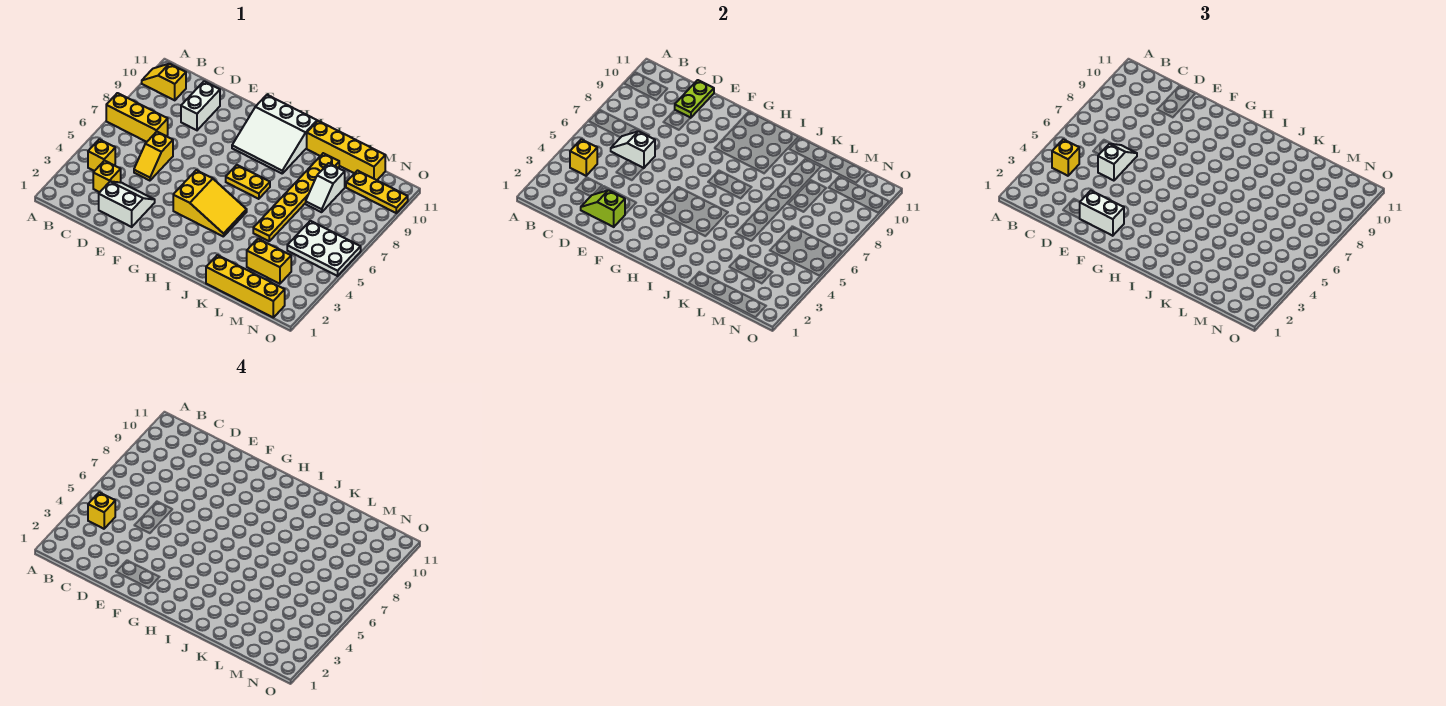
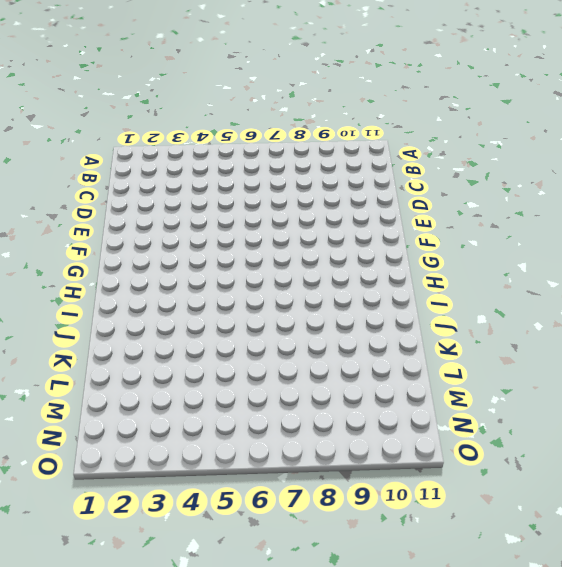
none -> yellow brick A7:C7 level 1
none -> yellow slope A10:B10 level 1 top B
none -> yellow brick B4 level 1

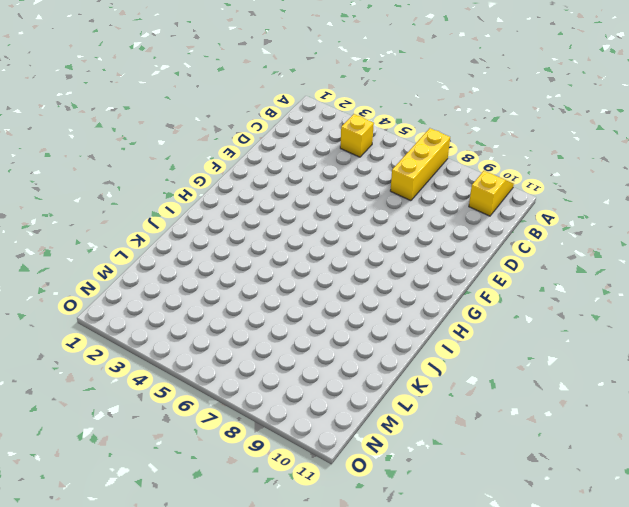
none -> yellow brick C3 level 1
none -> white slope D2:E3 level 1 top 2
none -> yellow slope D5:D6 level 1 top 6

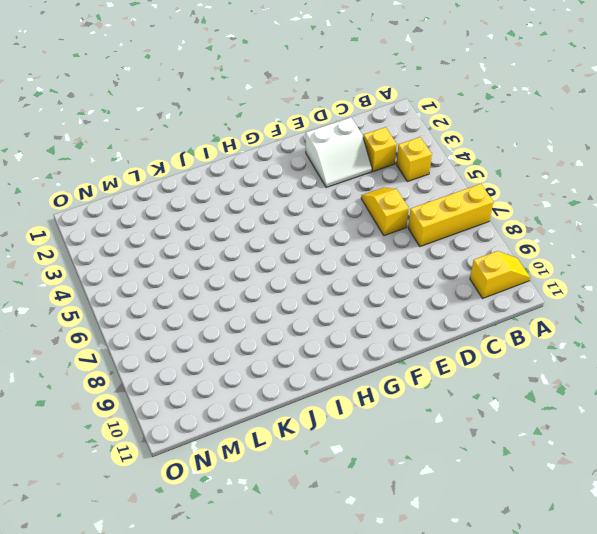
none -> white brick D9:D10 level 1
none -> yellow slope G4:I5 level 1 top G
none -> white slope G9:I11 level 1 top 11

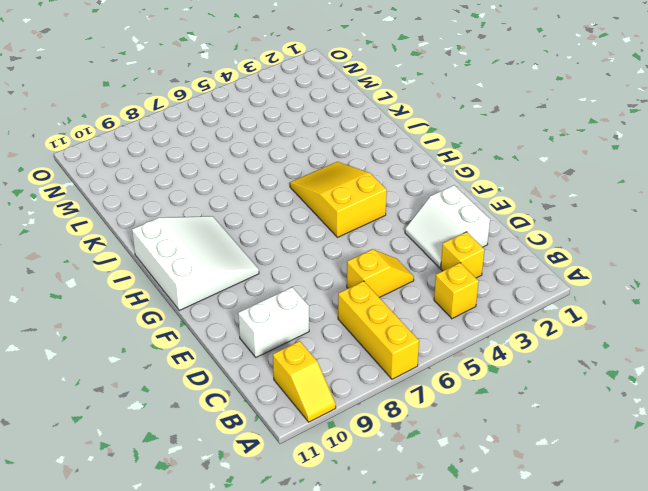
none -> yellow plate H7:I7 level 1
none -> yellow brick J11:M11 level 1
none -> yellow brick K1:N1 level 1

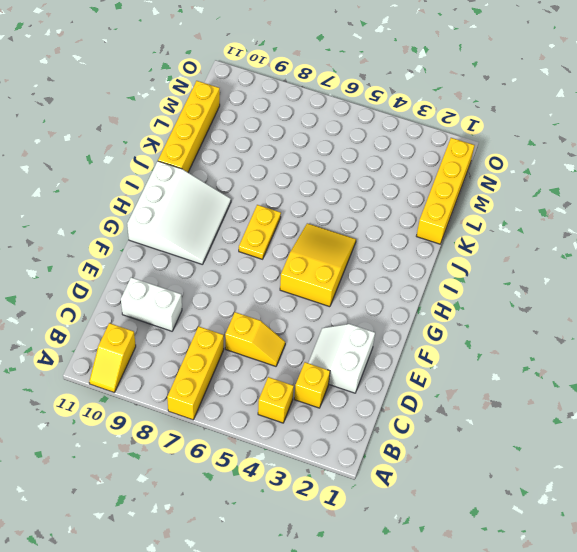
none -> yellow plate K5:K10 level 1
none -> yellow brick L3:M3 level 1
none -> white slope L8:L9 level 1 top 9

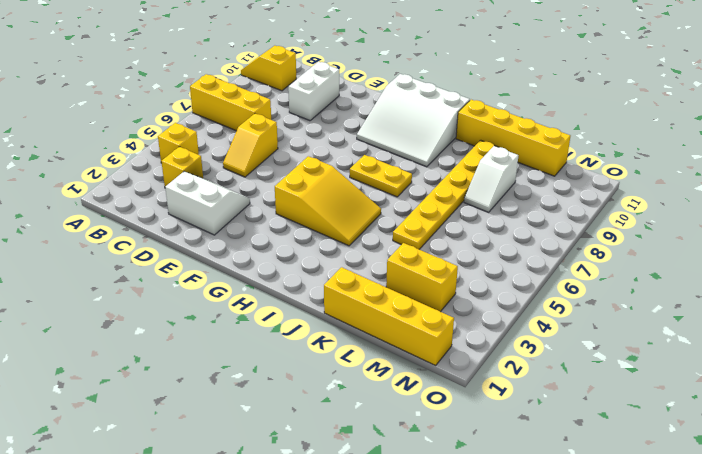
none -> white plate M5:O6 level 1
none -> yellow plate M10:O10 level 1
none -> yellow brick B4 level 2

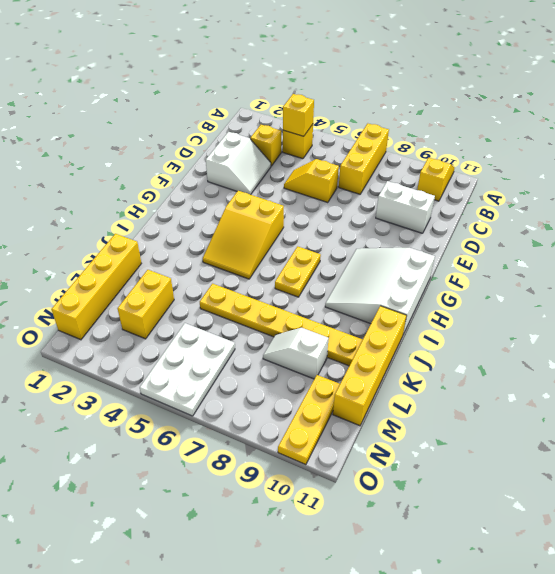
none -> white slope C6:D6 level 2 top D
none -> lime slope D2:E2 level 2 top E
none -> lime plate D10:D11 level 2

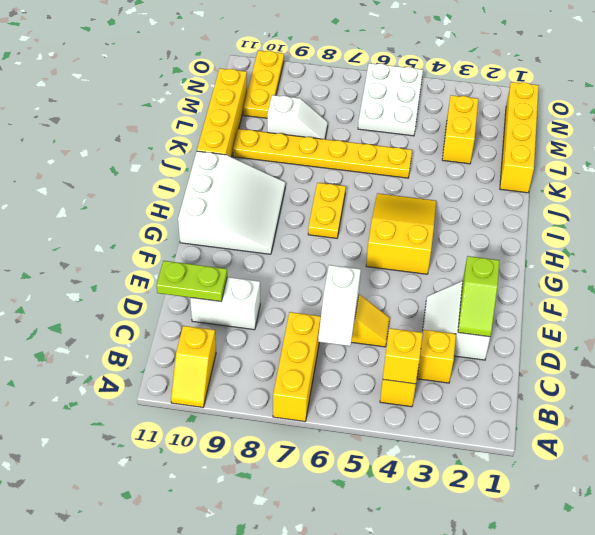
none -> yellow brick B4 level 3
none -> white slope D5:D6 level 3 top 5
none -> white brick E2:F2 level 3

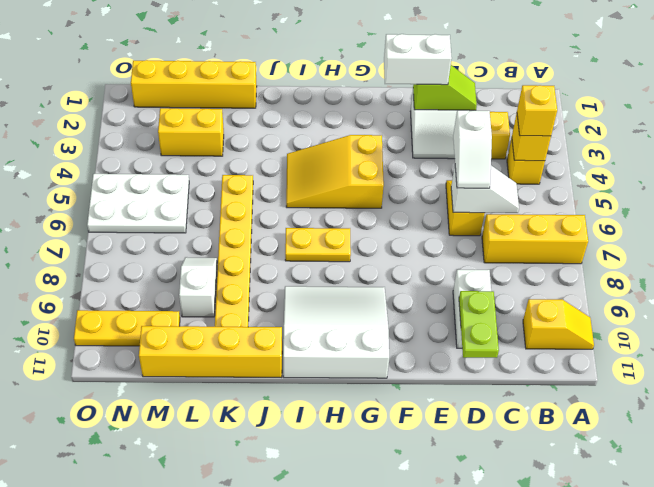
none -> yellow brick B4 level 4

